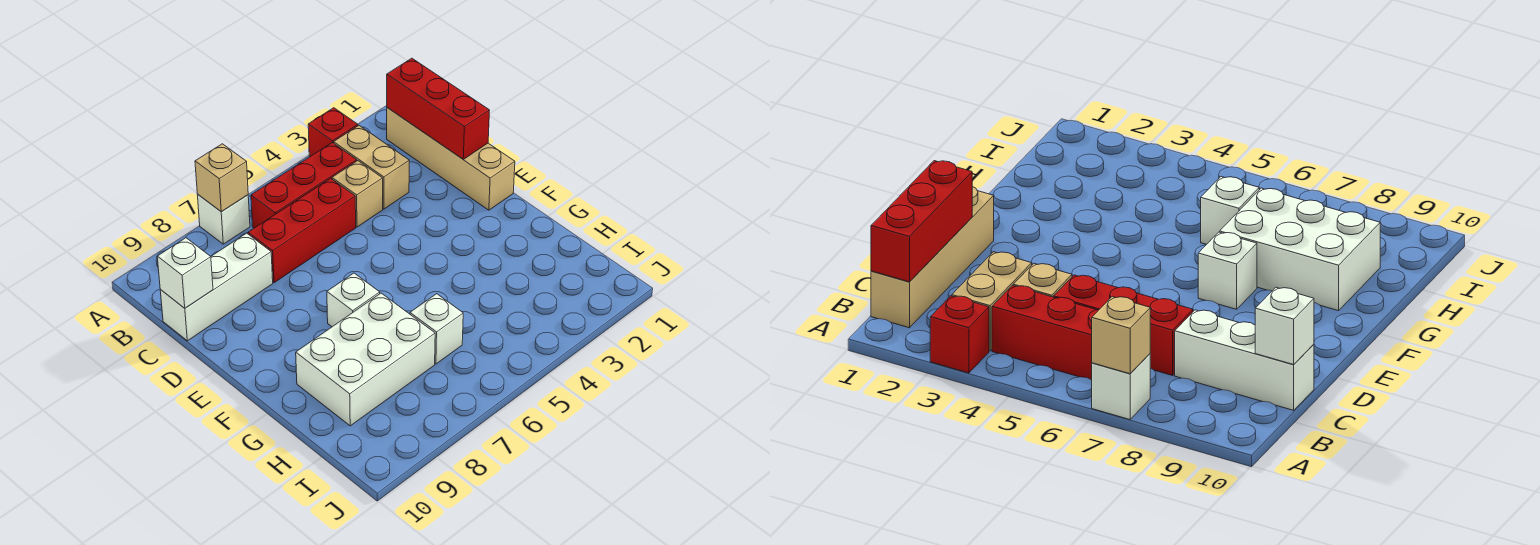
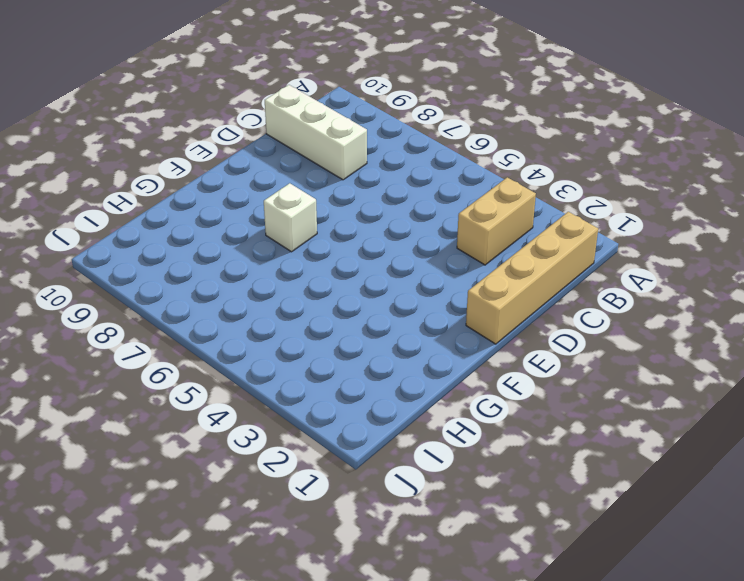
none -> red brick A3 level 1
none -> white brick A7 level 1
none -> red brick B4:B6 level 1

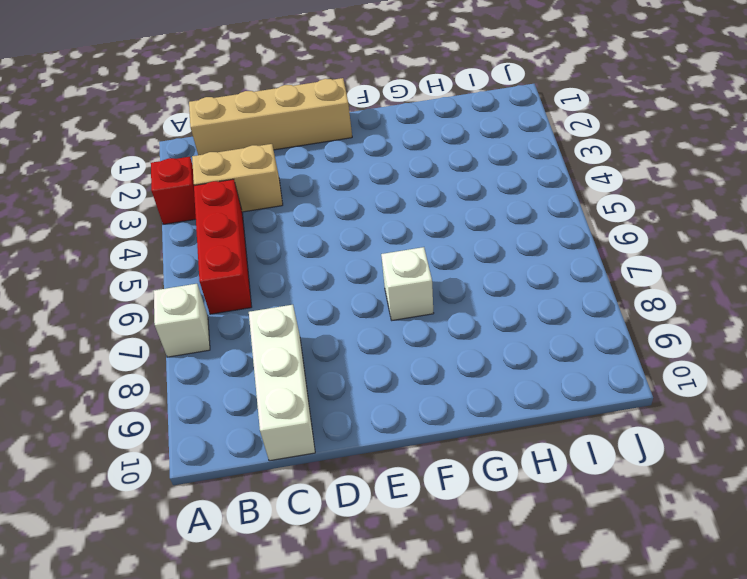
none -> tan brick C4 level 1
none -> red brick C5:C7 level 1
none -> white brick G7:H9 level 1

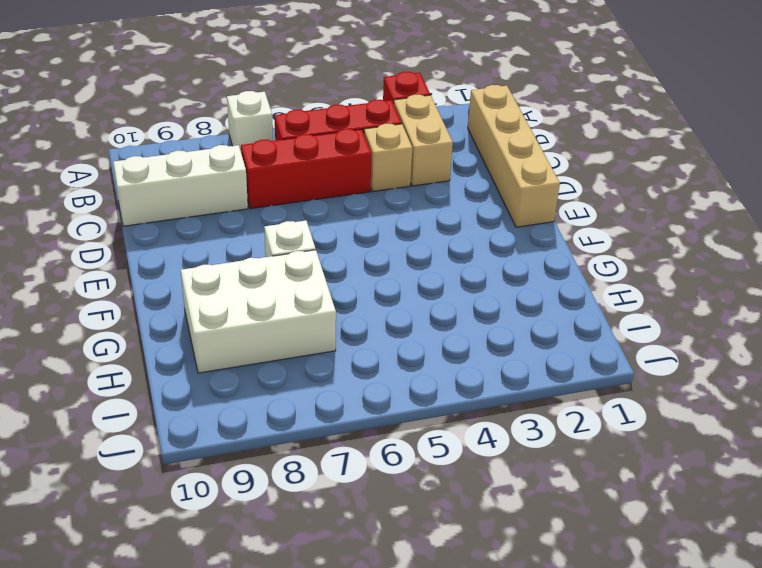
none -> white brick H6 level 1
none -> tan brick A7 level 2
none -> red brick B1:D1 level 2

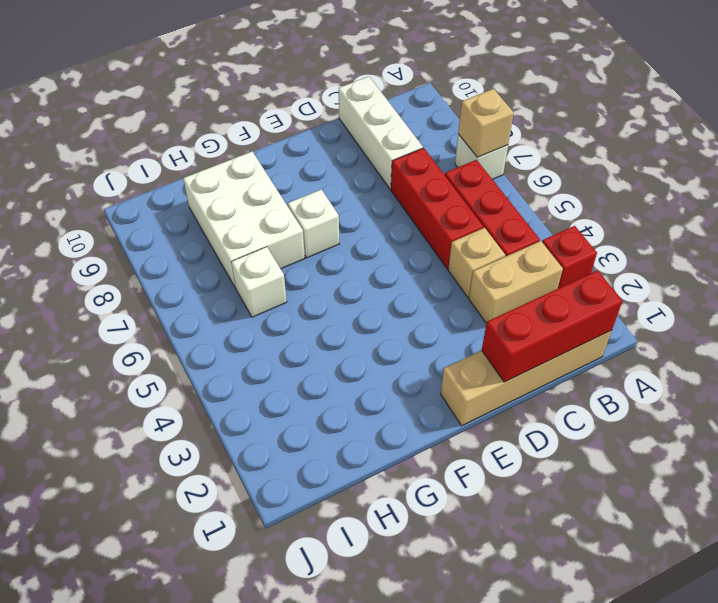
none -> white brick C10 level 2

